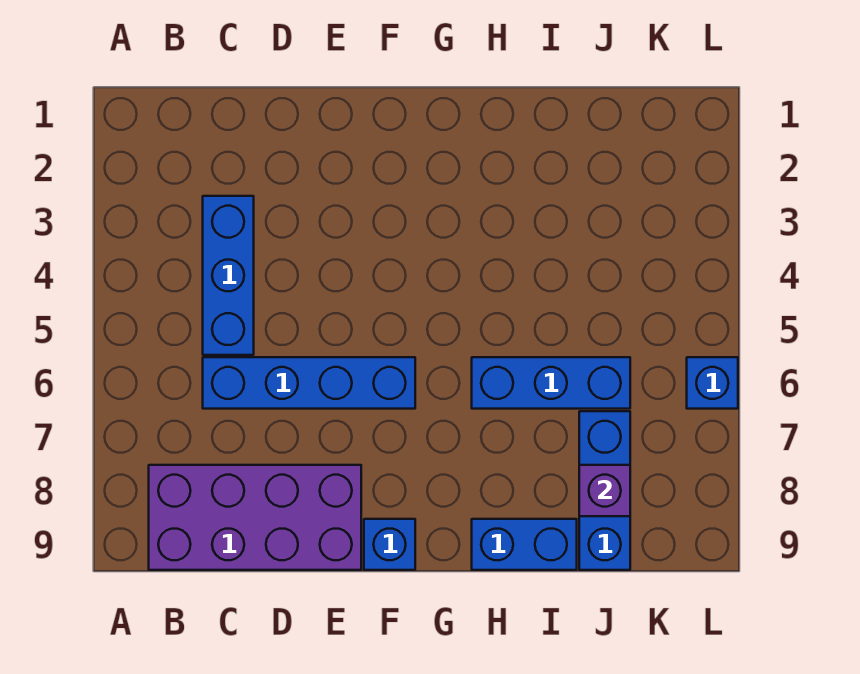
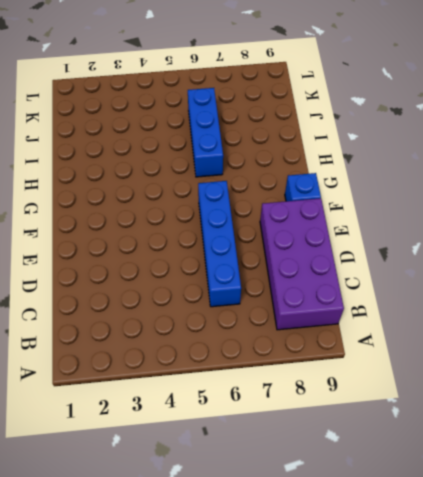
none -> blue brick C3:C5 level 1
none -> blue brick H9:I9 level 1

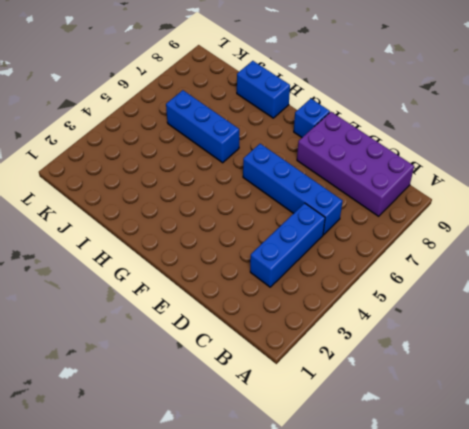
none -> blue brick J7:J9 level 1
none -> blue brick L6 level 1

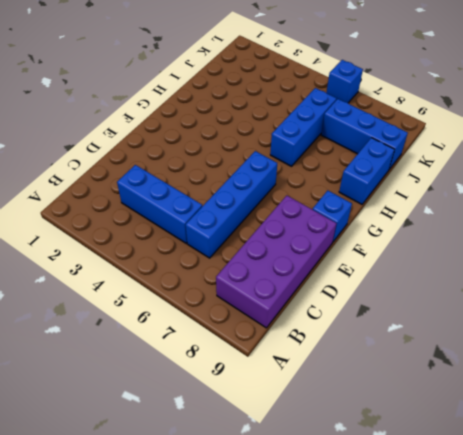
none -> purple brick J8 level 2

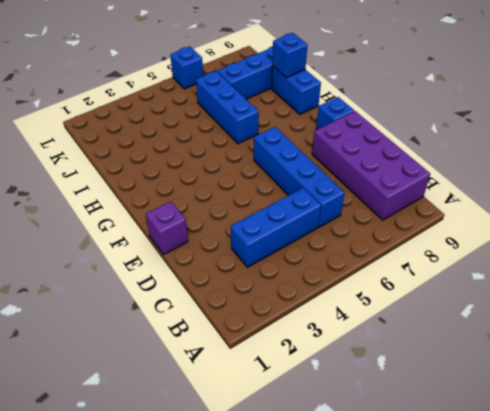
purple brick E1 level 1 -> purple brick J8 level 2
blue brick I9 level 2 -> none

